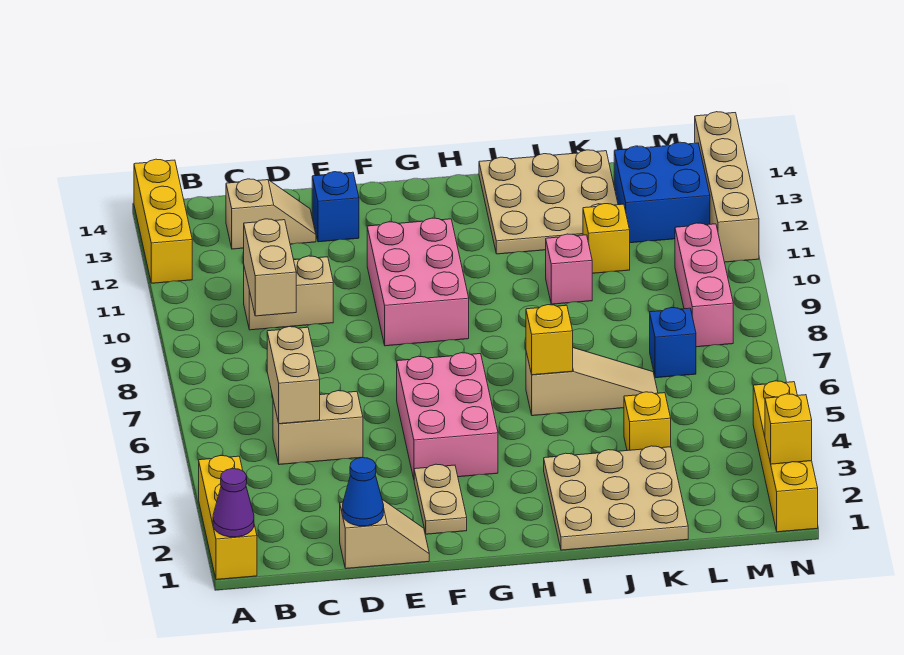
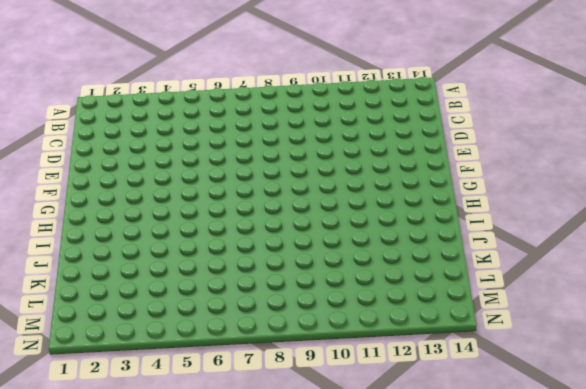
none -> yellow brick A1:A3 level 1
none -> yellow brick A12:A14 level 1
none -> tan brick C5:D5 level 1

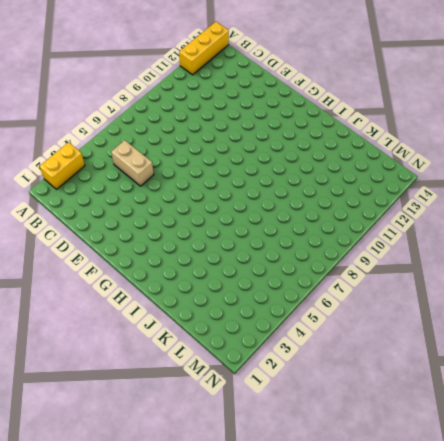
yellow brick A2:A3 level 1 -> yellow brick A1:A3 level 1
none -> tan brick C10:D10 level 1
none -> tan slope C13:D13 level 1 top C
none -> tan slope D1:E1 level 1 top D

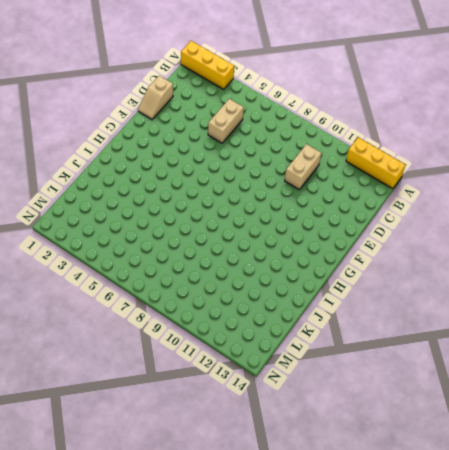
none -> tan slope C13:D13 level 1 top C
none -> blue brick E13 level 1
none -> tan plate F2:F3 level 1

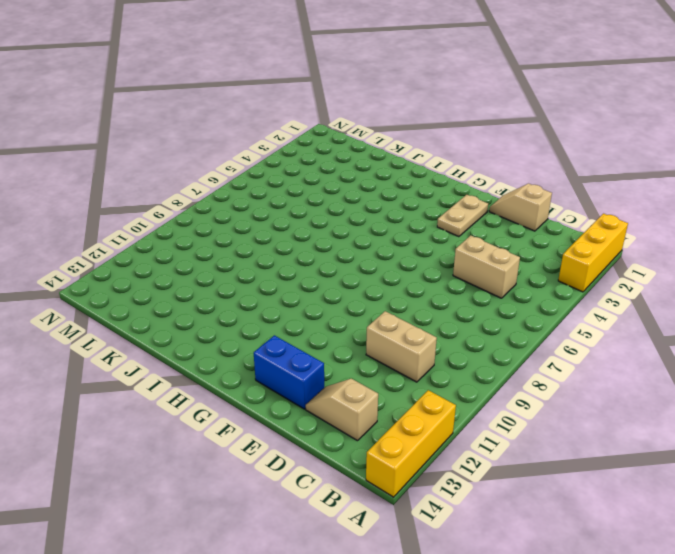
blue brick E13:F13 level 1 -> blue brick E13 level 1
none -> pink brick F4:G6 level 1
none -> pink brick F9:G11 level 1
none -> tan plate I1:K3 level 1

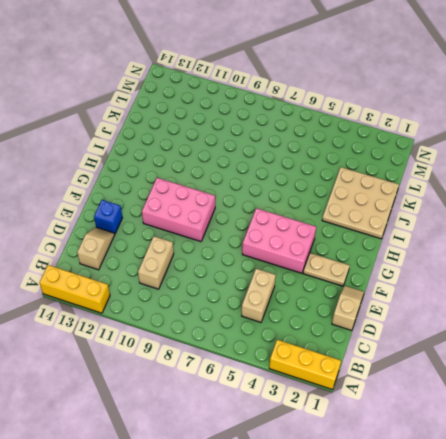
none -> tan slope I6:K6 level 1 top I
none -> tan plate I12:K14 level 1
none -> pink brick J10 level 1

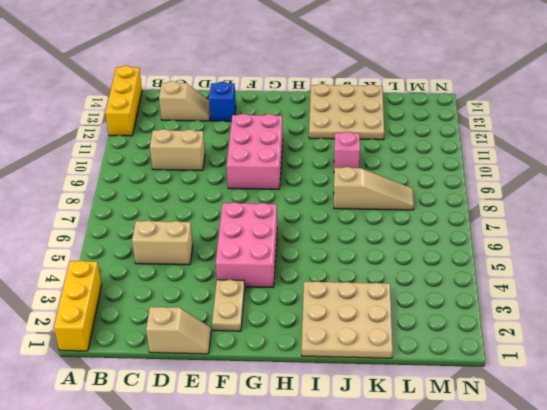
tan slope J8:L8 level 1 top J -> tan slope I6:K6 level 1 top I
none -> yellow brick K4 level 1
none -> yellow brick K11 level 1
none -> blue brick L7 level 1

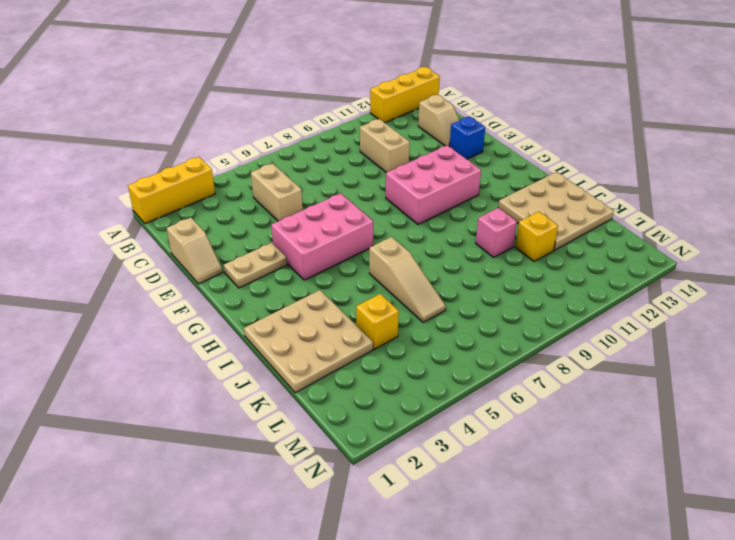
none -> blue brick L7 level 1
none -> blue brick L12:M13 level 1
none -> pink brick M8:M10 level 1

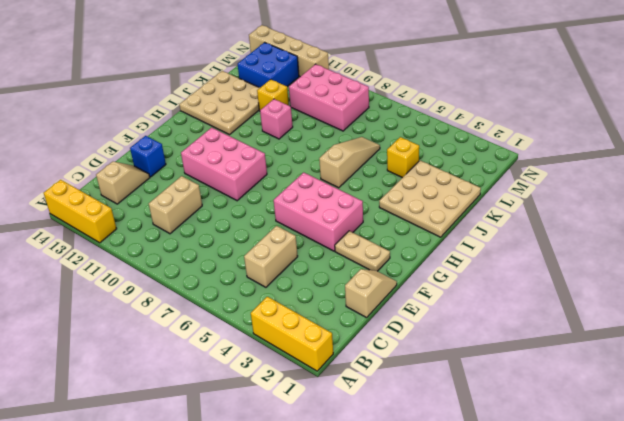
pink brick L8:M10 level 1 -> pink brick M8:M10 level 1
none -> blue brick L7 level 1
none -> yellow brick N1:N4 level 1
none -> purple cone A1 level 2

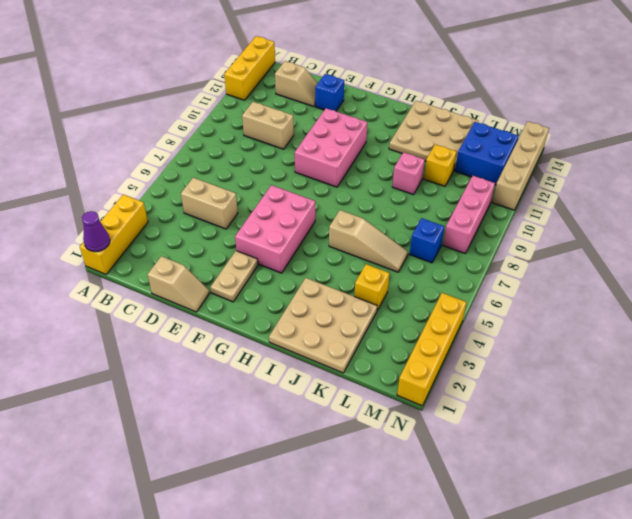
none -> tan brick C5:C6 level 2
none -> tan brick C9:C10 level 2
none -> blue cone D1 level 2

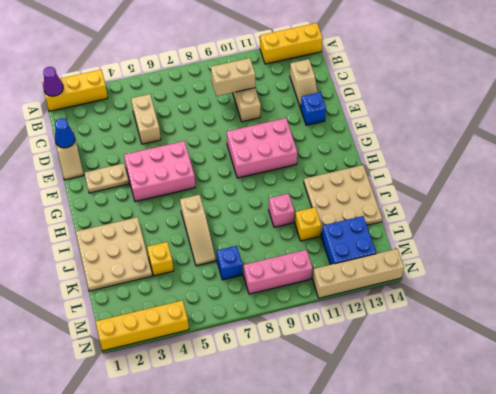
none -> tan brick C5:C6 level 2
none -> yellow brick I6 level 2
none -> yellow brick N2 level 2

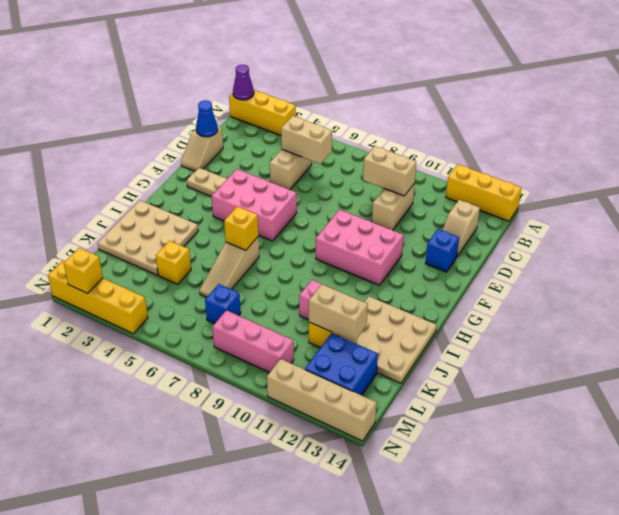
tan brick K11:K12 level 2 -> none

